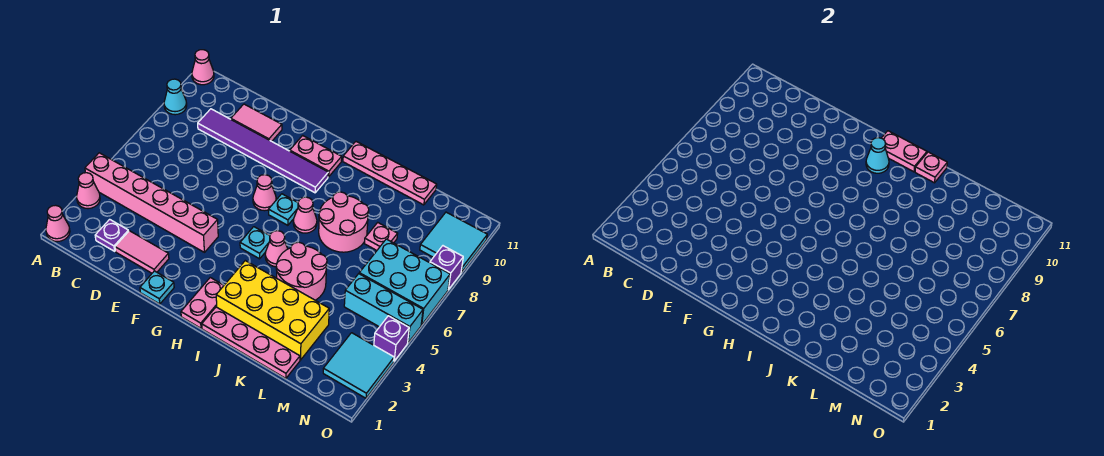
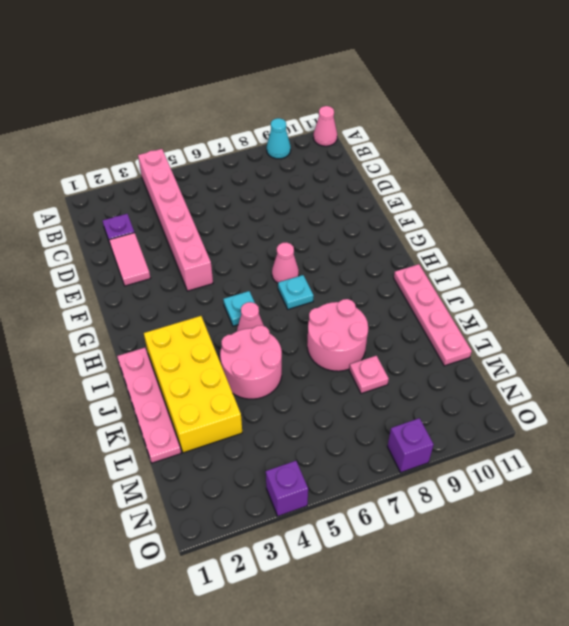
none -> pink cone A1 level 1
none -> pink cone A3 level 1
none -> purple tile C9:H9 level 1
none -> pink tile D10:E10 level 1

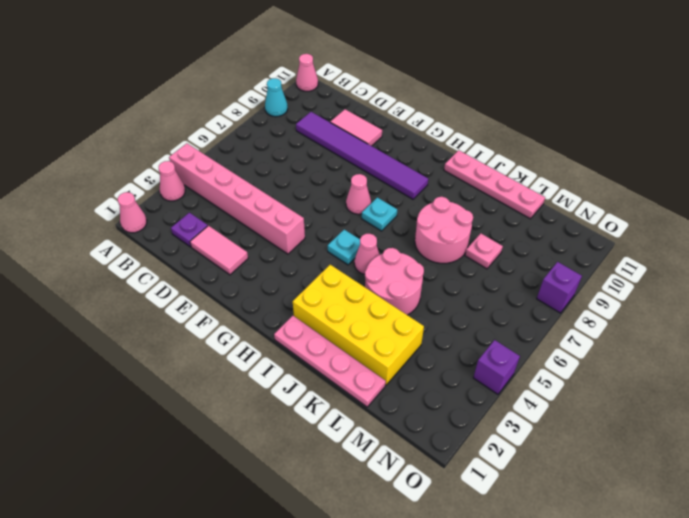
none -> cyan plate F1 level 1
none -> pink plate G10:H10 level 1
none -> pink plate H1:H2 level 1
none -> pink cone I7 level 1

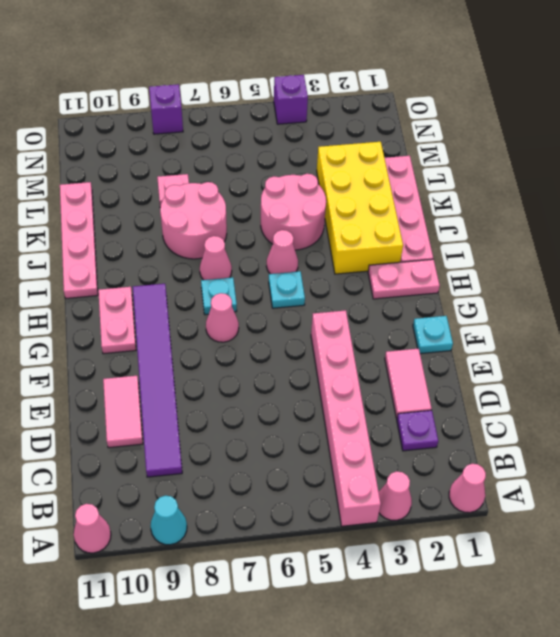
none -> cyan brick M5:O5 level 1
none -> cyan brick M6:O7 level 1
none -> cyan tile N2:O3 level 1
none -> cyan tile N9:O10 level 1

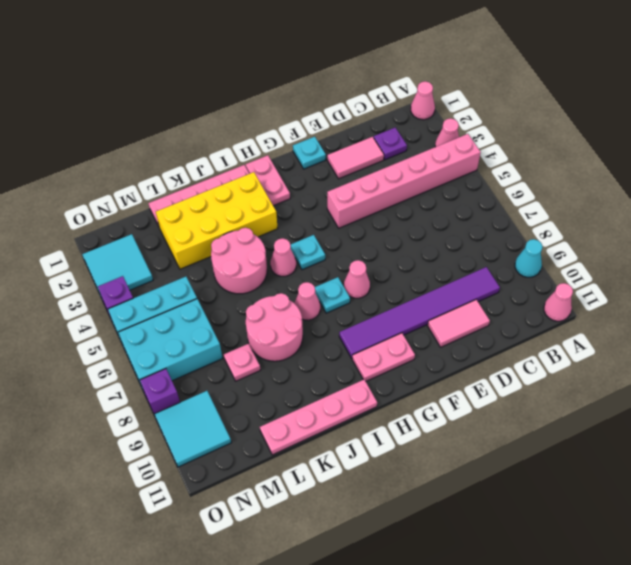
none -> cyan cone H10 level 2
none -> pink plate H11:I11 level 2
none -> pink plate J11 level 2

